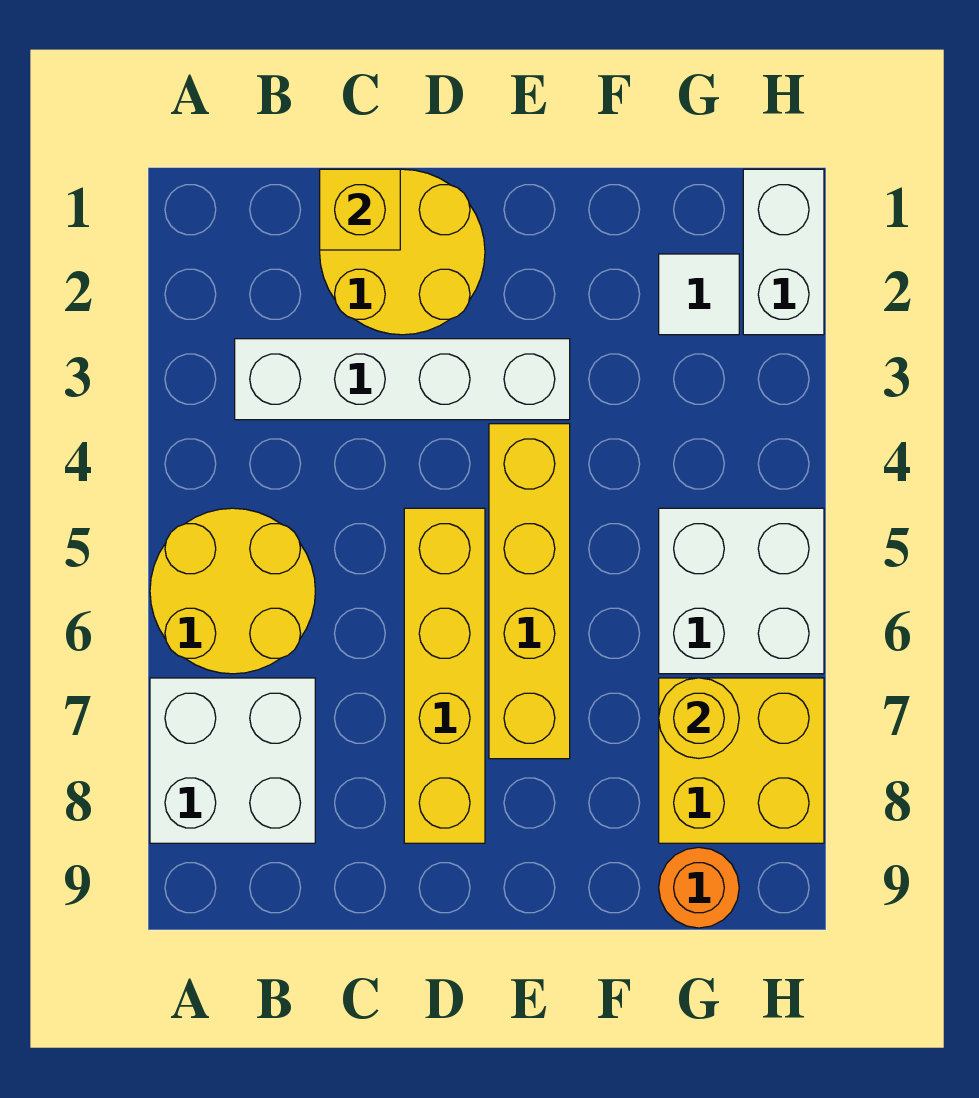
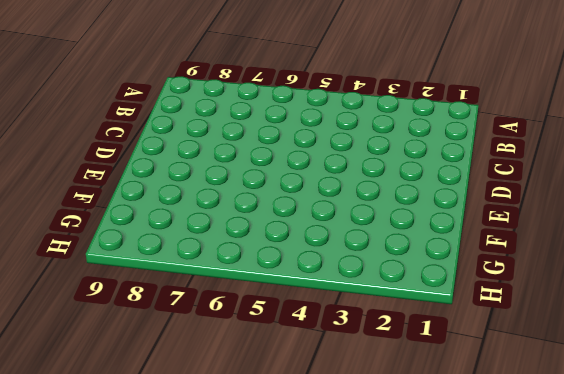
none -> yellow round brick A5:B6 level 1
none -> white brick A7:B8 level 1
none -> white brick B3:E3 level 1

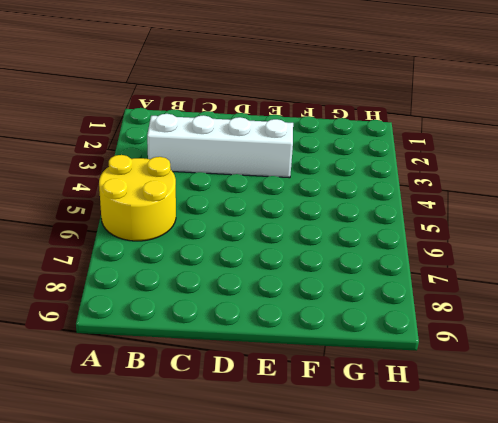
none -> white brick A7:B8 level 1
none -> yellow round brick C1:D2 level 1
none -> yellow brick D5:D8 level 1

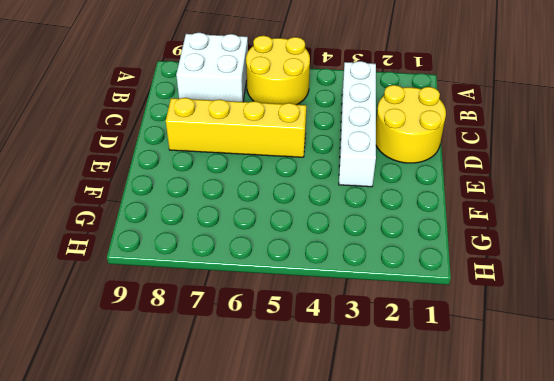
none -> yellow brick E4:E7 level 1
none -> white tile G2 level 1
none -> white brick G5:H6 level 1

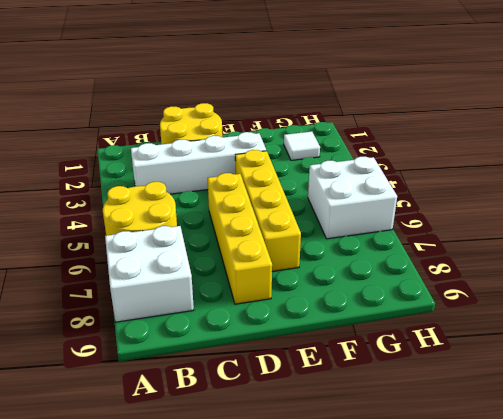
none -> yellow brick G7:H8 level 1
none -> orange round brick G9 level 1
none -> white brick H1:H2 level 1

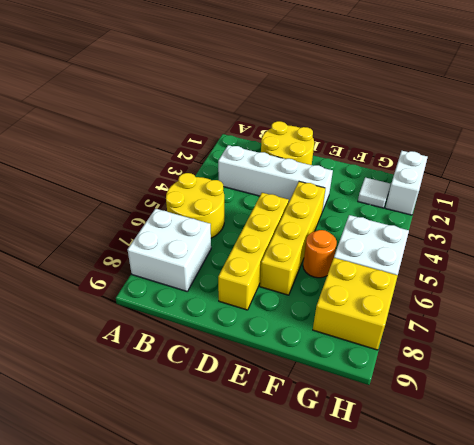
orange round brick F6 level 1 -> orange round brick G9 level 1
none -> yellow brick C1 level 2
none -> yellow round brick G7 level 2

